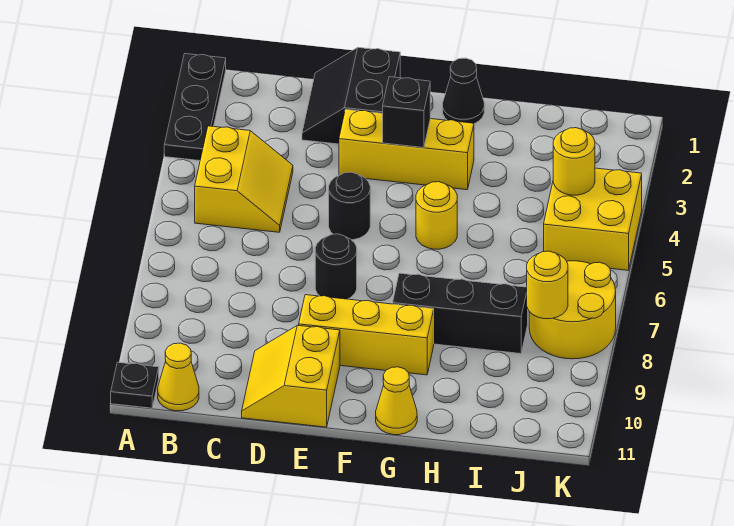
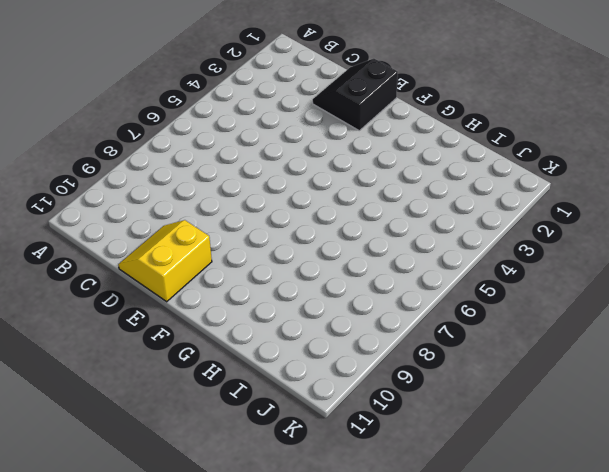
none -> black plate A1:A3 level 1
none -> black plate A11 level 1
none -> yellow slope B4:C5 level 1 top B

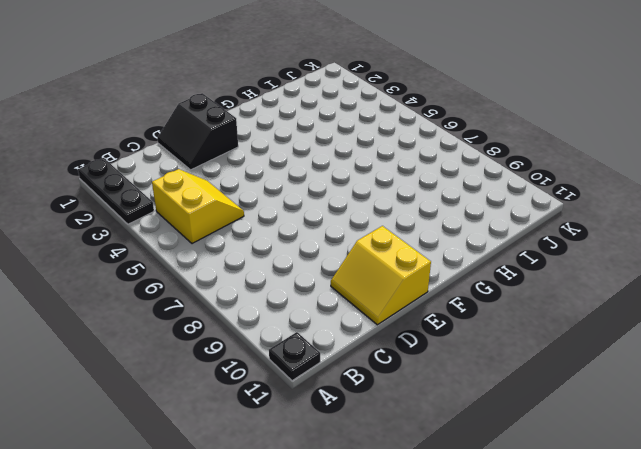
none -> yellow cone B11 level 1
none -> yellow brick E3:G3 level 1
none -> black round brick E5 level 1

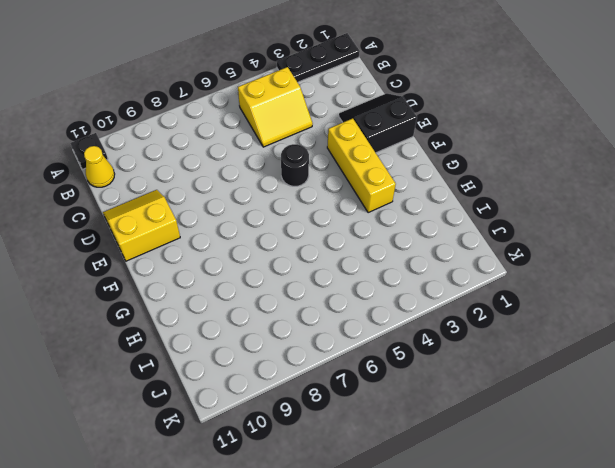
none -> black round brick E7 level 1
none -> yellow brick E9:G9 level 1
none -> black cone G1 level 1

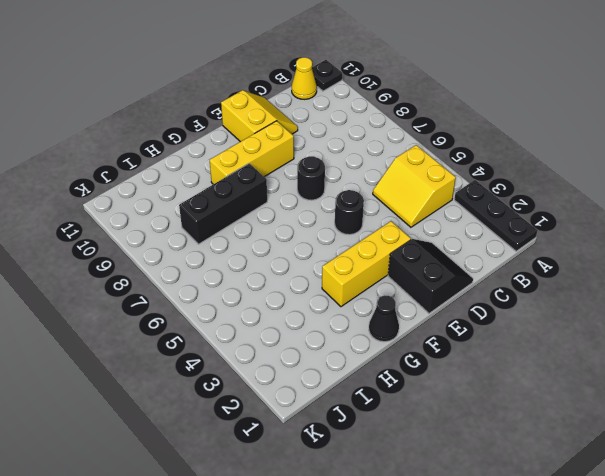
none -> yellow round brick G5 level 1
none -> yellow cone G11 level 1
none -> yellow brick J4:K5 level 1

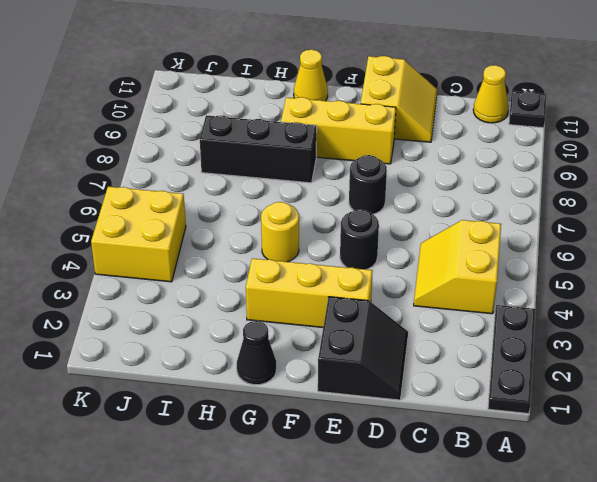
none -> yellow round brick J7:K8 level 1
none -> black brick F3 level 2
none -> yellow round brick J4 level 2

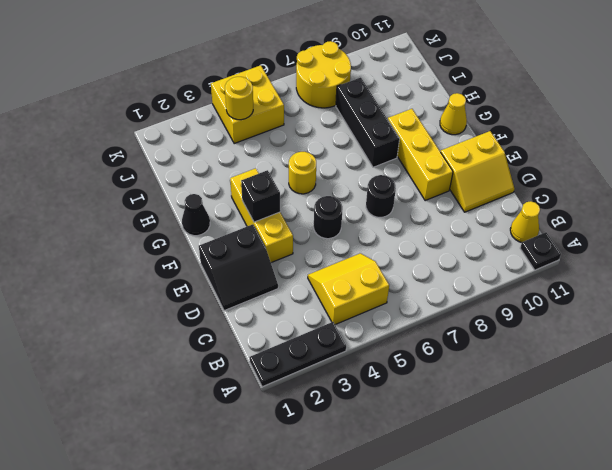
none -> yellow round brick J8 level 2

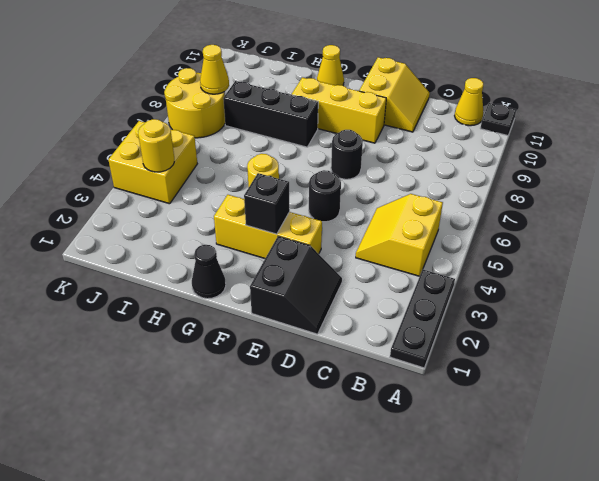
yellow cone J8 level 2 -> yellow round brick J8 level 2

